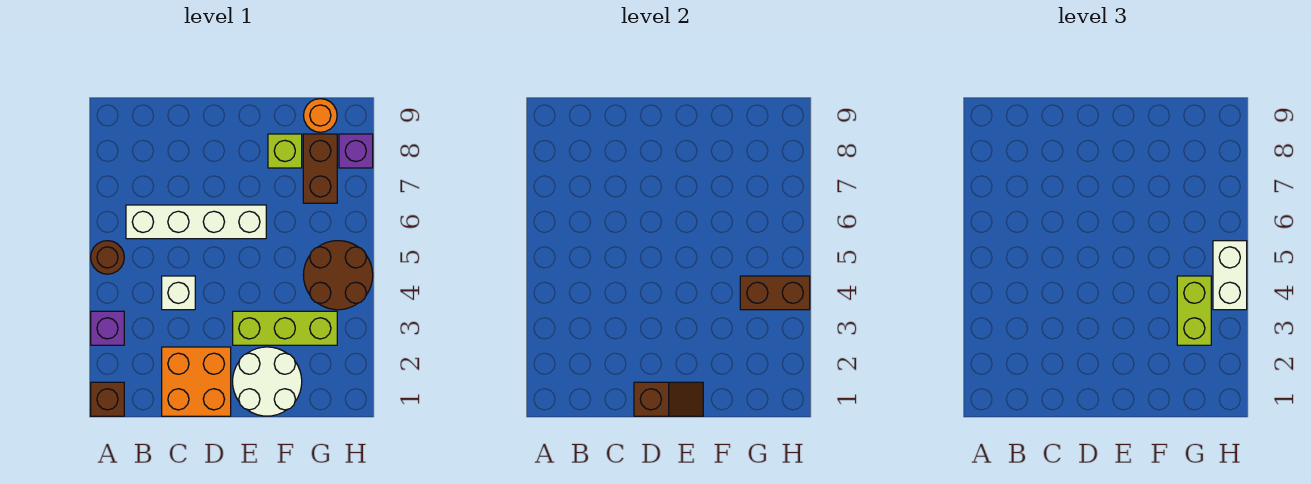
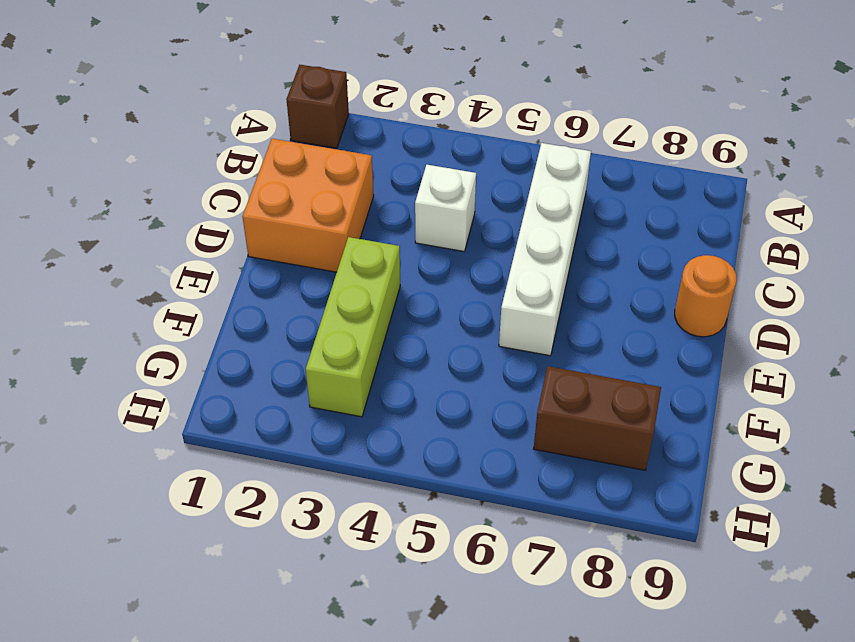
orange round brick D9 level 1 -> orange round brick G9 level 1
none -> purple brick A3 level 1
none -> brown round brick A5 level 1
none -> white round brick E1:F2 level 1

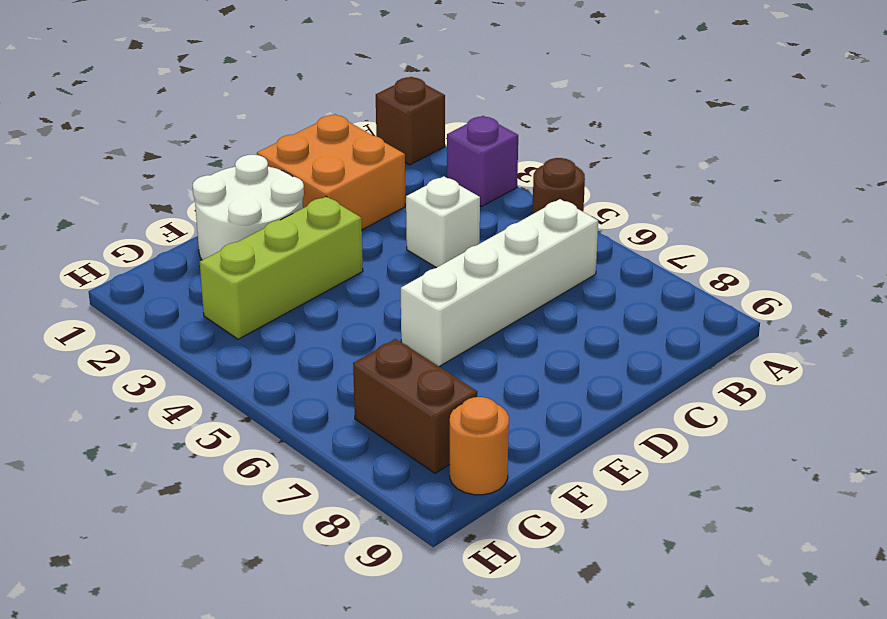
none -> lime brick F8 level 1
none -> brown round brick G4:H5 level 1
none -> purple brick H8 level 1

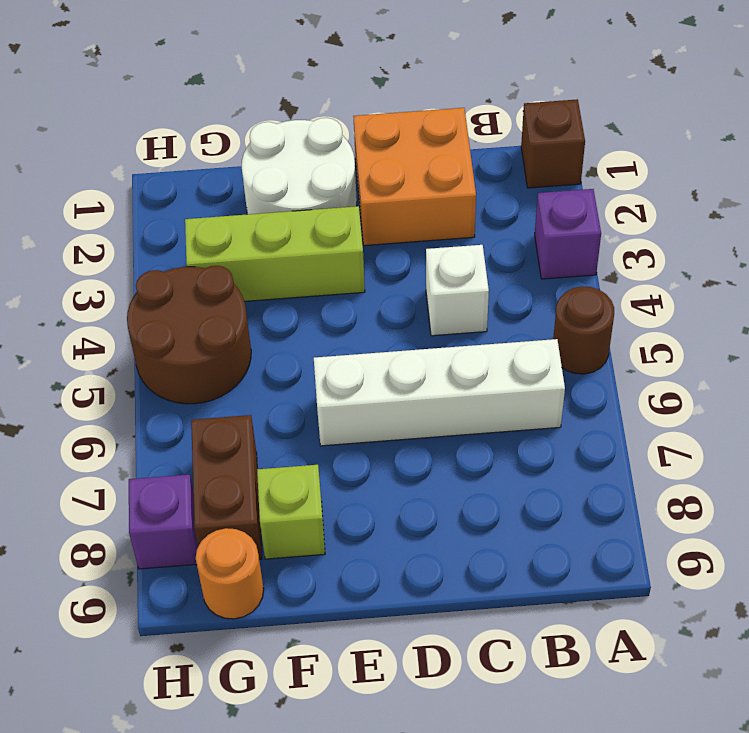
none -> brown slope D1:E1 level 2 top D
none -> brown brick G4:H4 level 2
none -> lime brick G3:G4 level 3

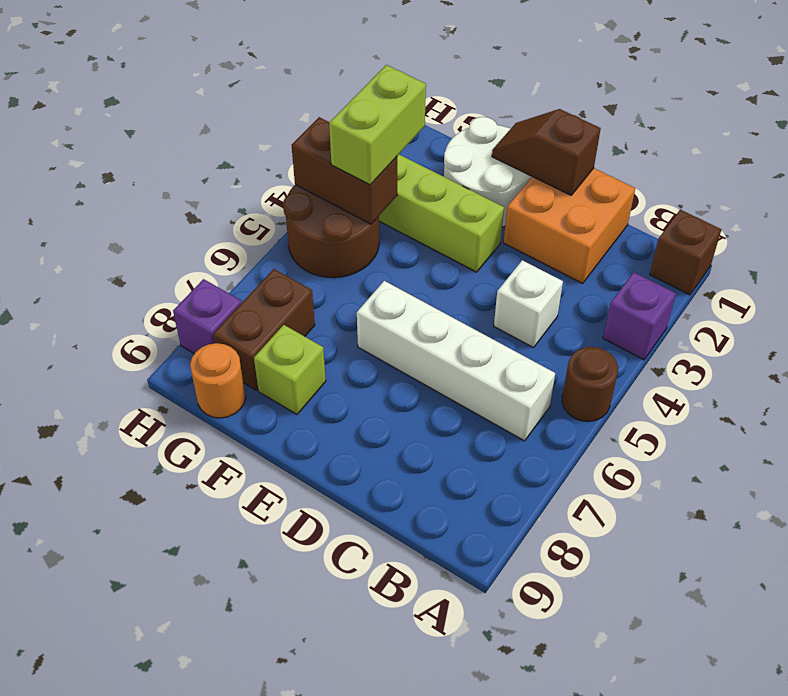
none -> white brick H4:H5 level 3

